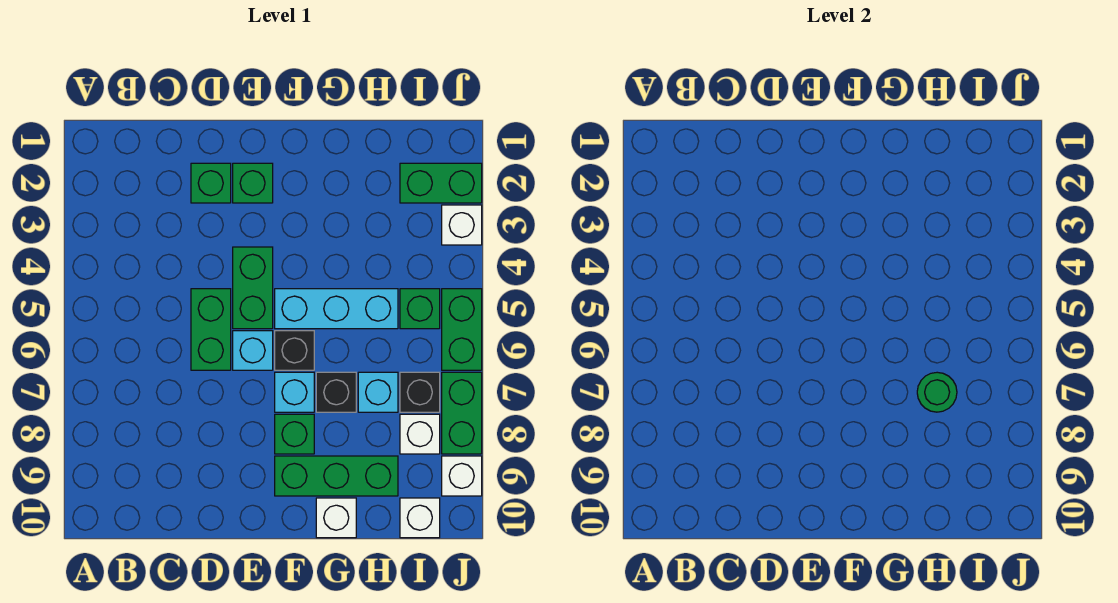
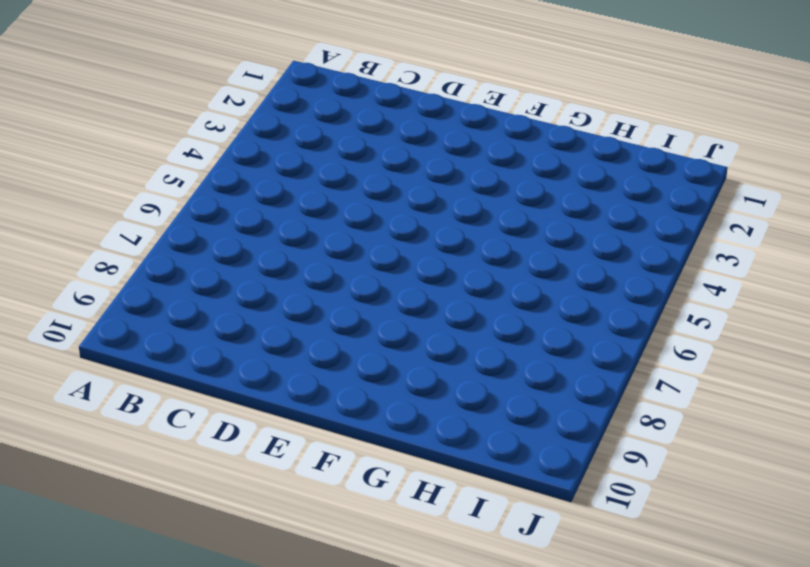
none -> green brick D2 level 1
none -> green brick D5:D6 level 1
none -> green brick E2 level 1

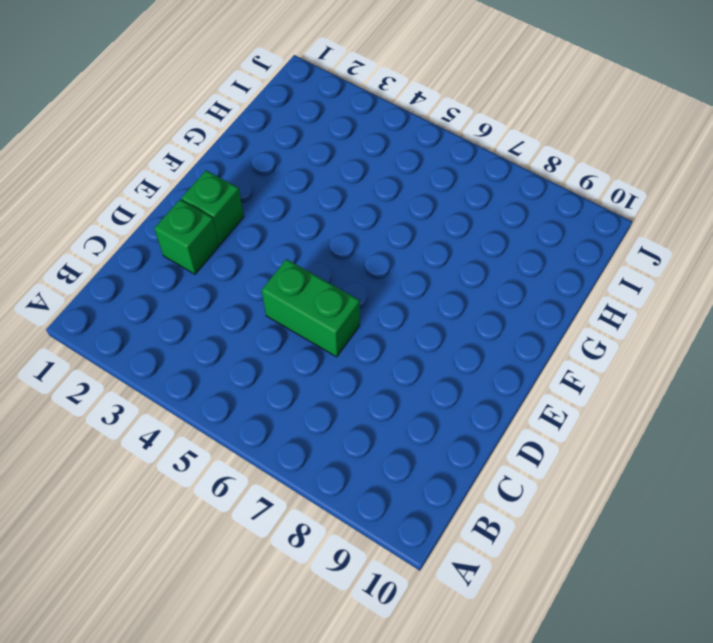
none -> green brick E4:E5 level 1
none -> cyan brick E6 level 1
none -> cyan brick F5:H5 level 1

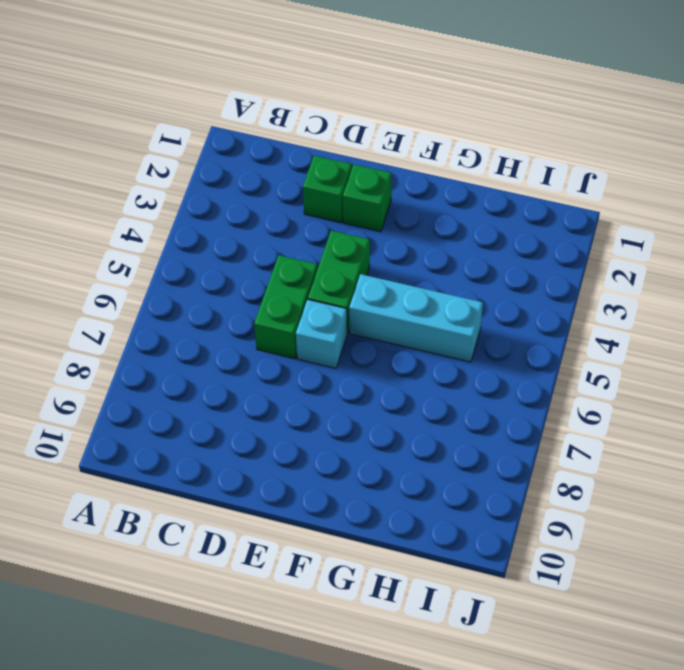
none -> black brick F6 level 1
none -> cyan brick F7 level 1
none -> green brick F8 level 1

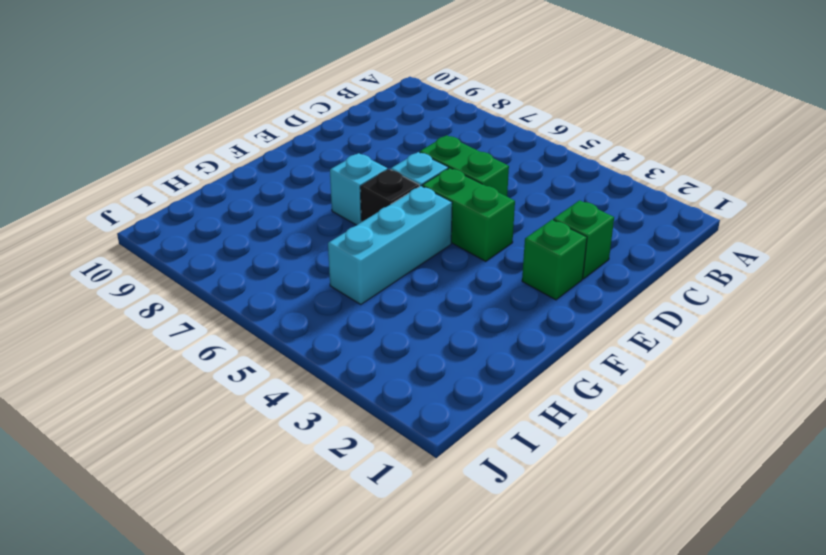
none -> green brick F8 level 1
none -> green brick F9:H9 level 1
none -> black brick G7 level 1

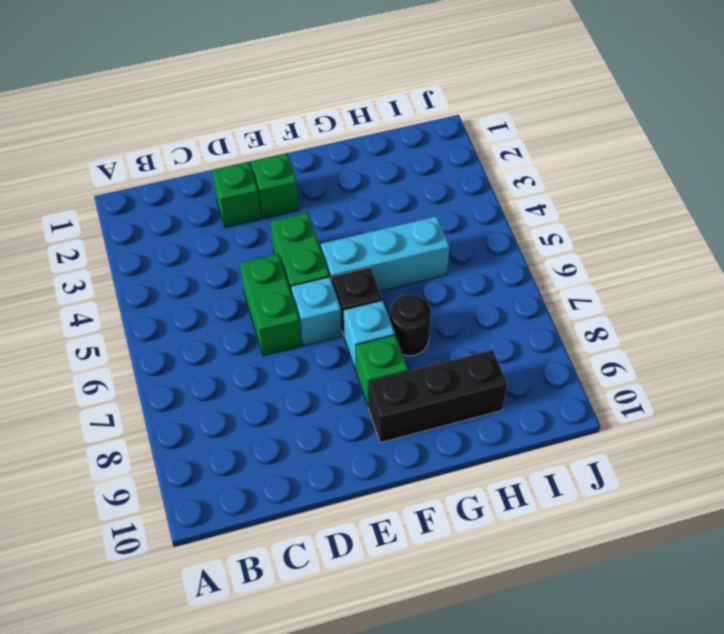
black brick F9:H9 level 1 -> green brick F9:H9 level 1
black round brick G7 level 1 -> black brick G7 level 1
none -> white brick G10 level 1
none -> cyan brick H7 level 1
none -> green brick I2:J2 level 1

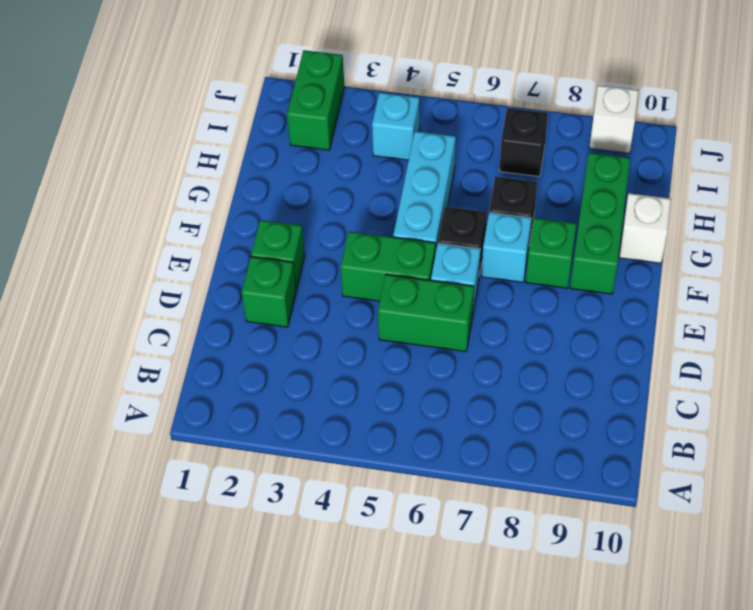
cyan brick I4 level 1 -> cyan brick H7 level 1
none -> green brick I5 level 1
none -> white brick I8 level 1
none -> white brick I10 level 1

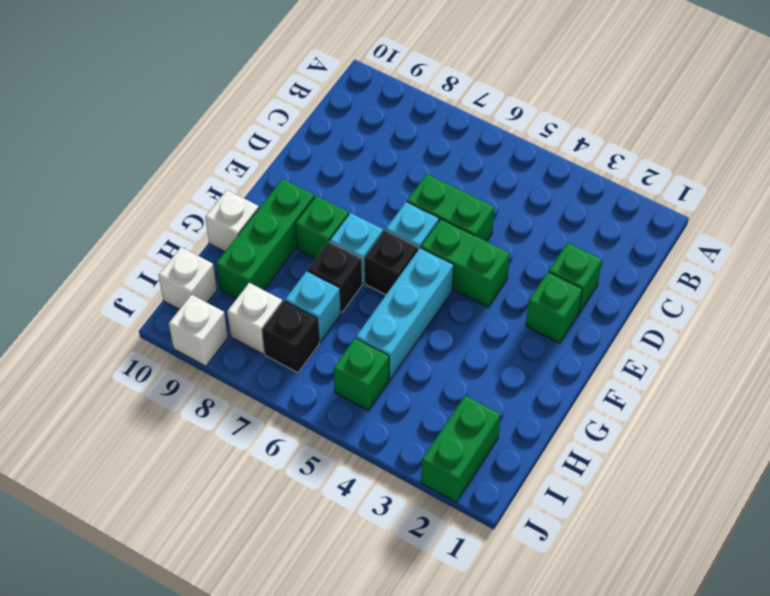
none -> white brick J3 level 1
none -> green brick J5:J6 level 1
none -> green brick J7:J8 level 1

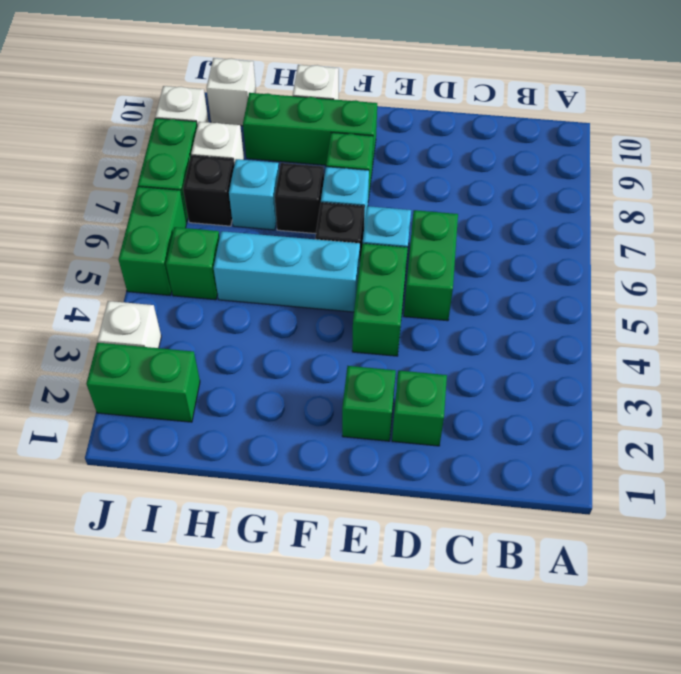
none -> green round brick H7 level 2

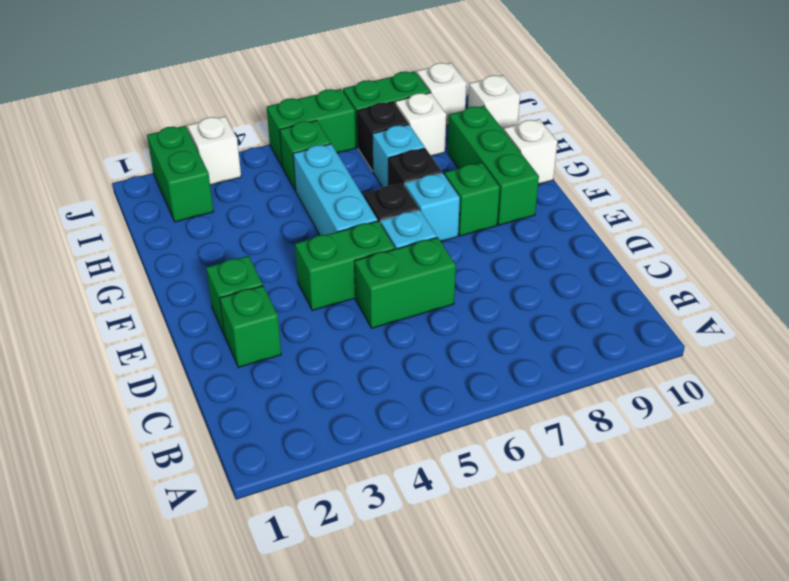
none -> green round brick H7 level 2

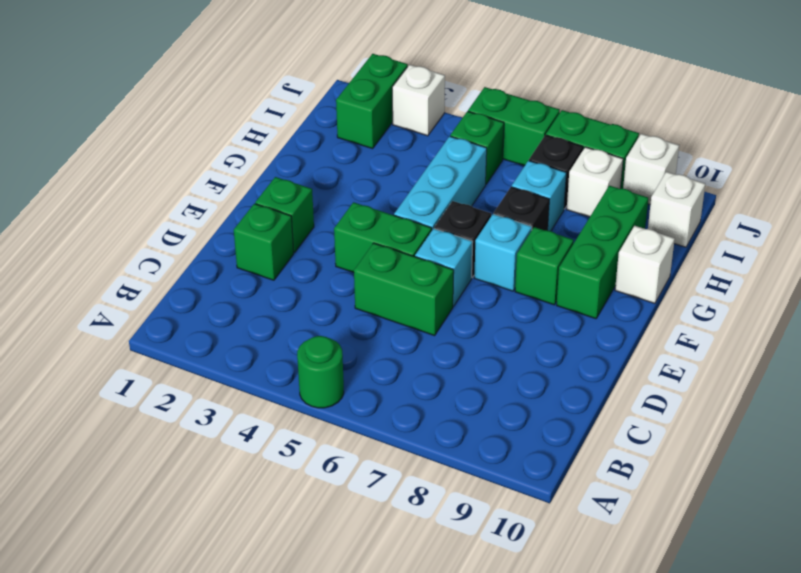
green round brick A5 level 1 -> green round brick H7 level 2

